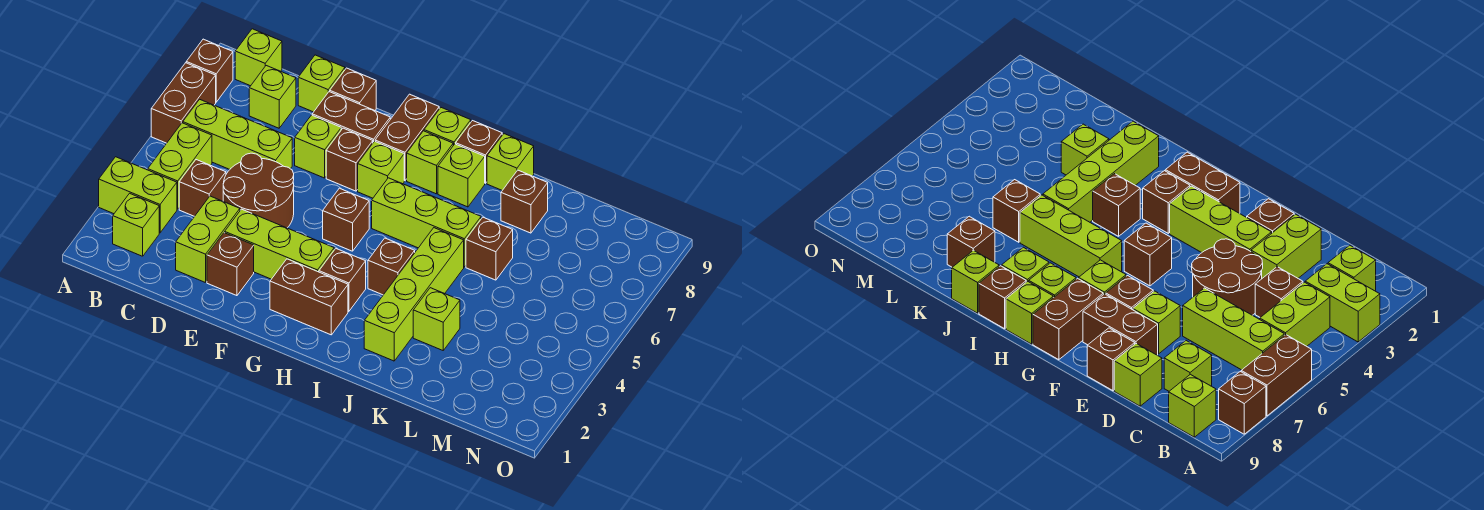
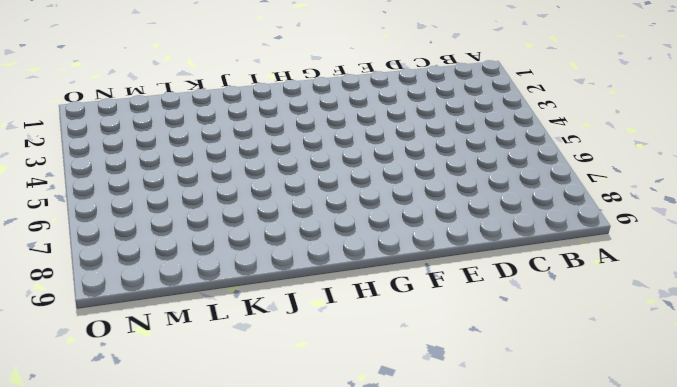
none -> lime brick A3:B3 level 1
none -> brown brick A6:A7 level 1
none -> brown brick A8 level 1
none -> lime brick B2 level 1

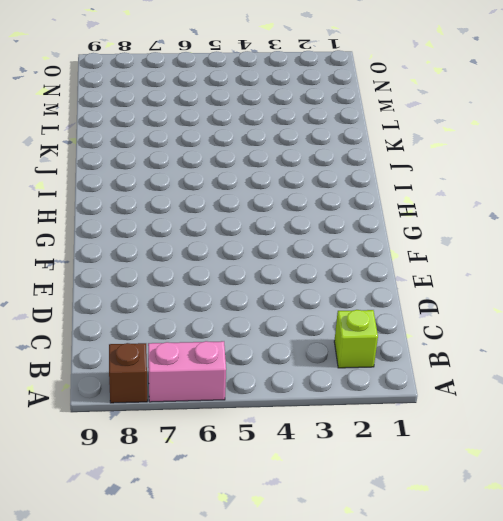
pink brick A6:A7 level 1 -> brown brick A6:A7 level 1
none -> lime brick A3:B3 level 1
none -> lime brick B4:B5 level 1
none -> lime brick B6:D6 level 1
none -> lime brick B9 level 1

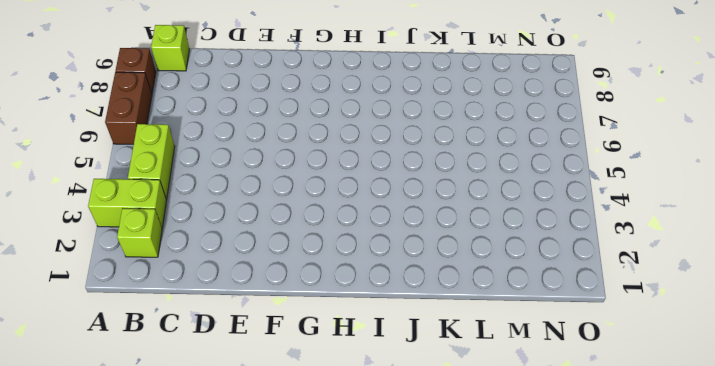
none -> lime brick B6:D6 level 1
none -> brown brick C4 level 1
none -> lime brick C8 level 1
none -> lime brick D2:D3 level 1

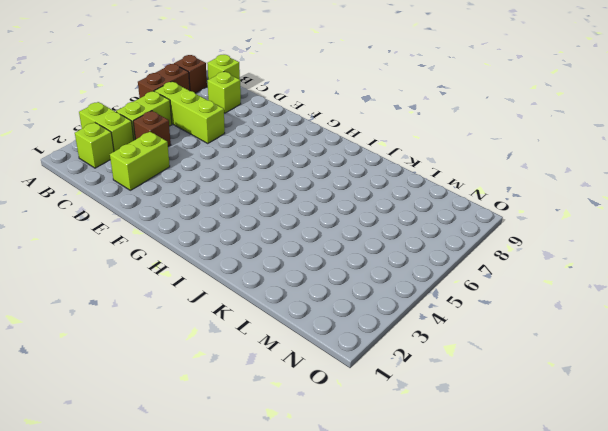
none -> brown round brick D4:E5 level 1
none -> lime brick D9 level 1
none -> brown brick E2 level 1
none -> lime brick E3:G3 level 1

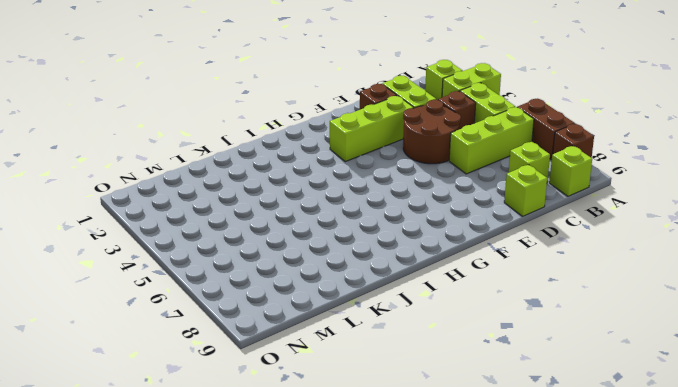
none -> lime brick E7 level 1
none -> brown brick E8:F8 level 1
none -> brown brick E9 level 1
none -> brown brick F7 level 1

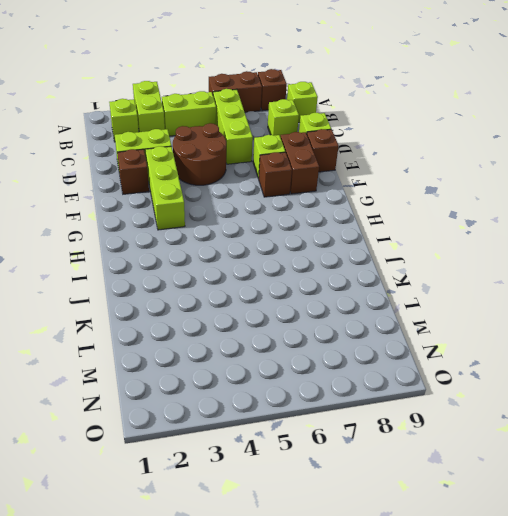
none -> brown brick C4 level 1
none -> brown brick G2:H2 level 1
none -> brown brick G5 level 1
none -> lime brick G7 level 1

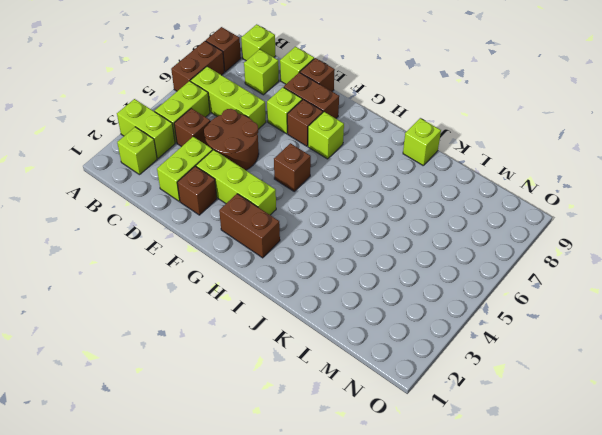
none -> brown brick G8:G9 level 1
none -> brown brick H3 level 1
none -> lime brick H6:J6 level 1
none -> lime brick H8 level 1

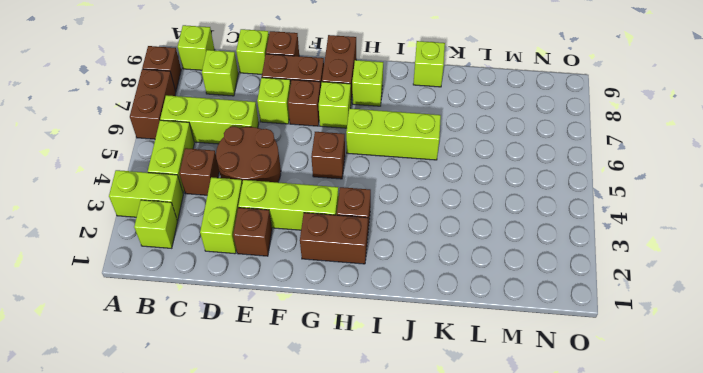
none -> lime brick H9 level 1
none -> brown brick I4 level 1
none -> lime brick I8 level 1
none -> brown brick I9 level 1

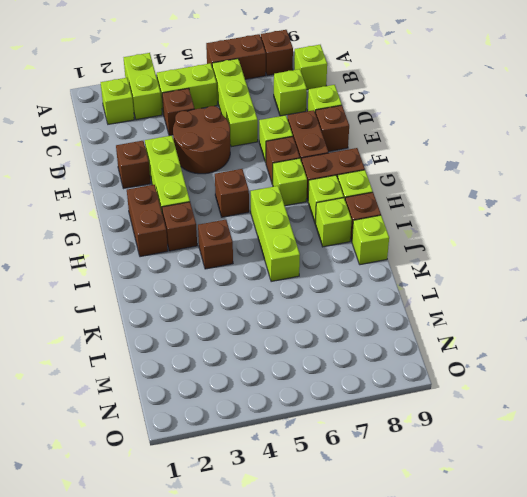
none -> lime brick D2:D3 level 1
none -> lime brick J2:J5 level 1
none -> lime brick K3 level 1
none -> brown brick K6 level 1

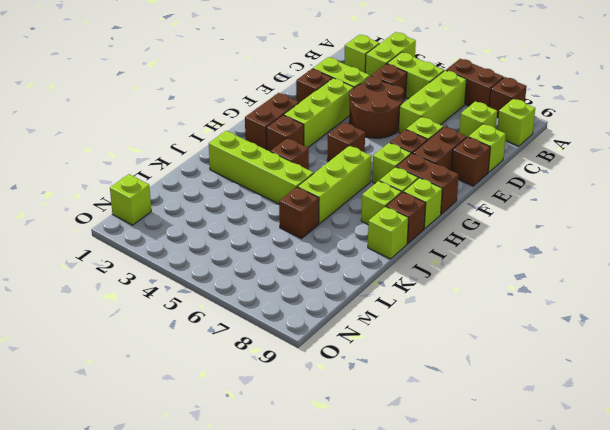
lime brick N1 level 1 -> lime brick K3 level 1
none -> brown brick K8 level 1

